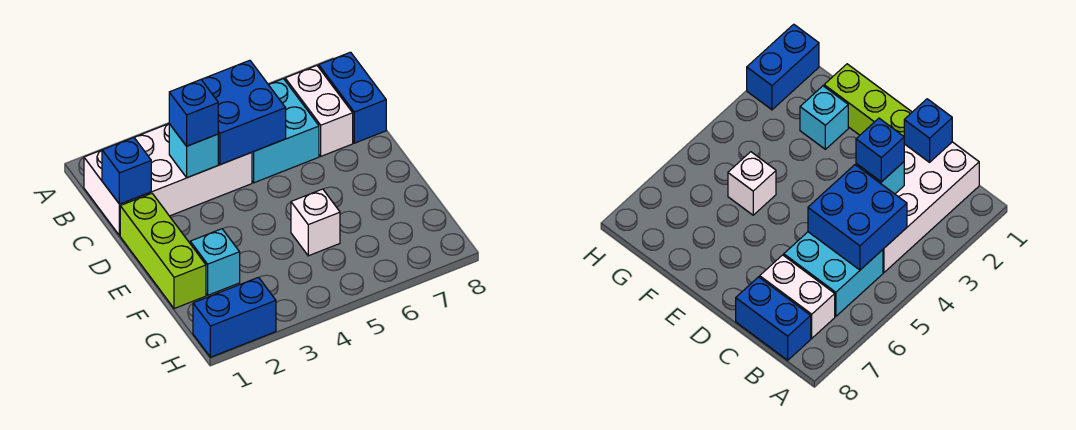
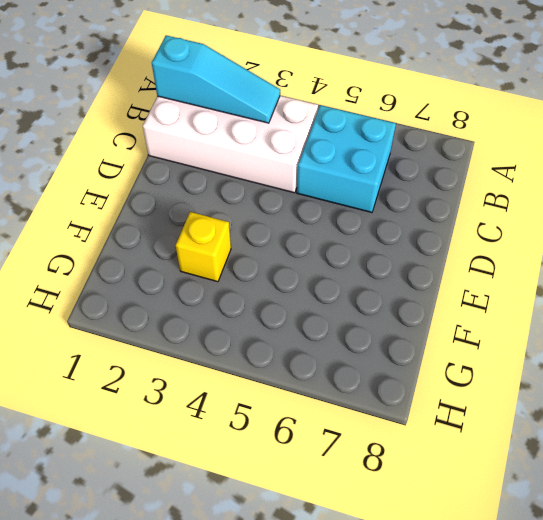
cyan slope B1:B3 level 2 top 1 -> none
yellow brick F3 level 1 -> none
none -> white brick B7:C7 level 1
none -> blue brick B8:C8 level 1
none -> lime brick D1:F1 level 1

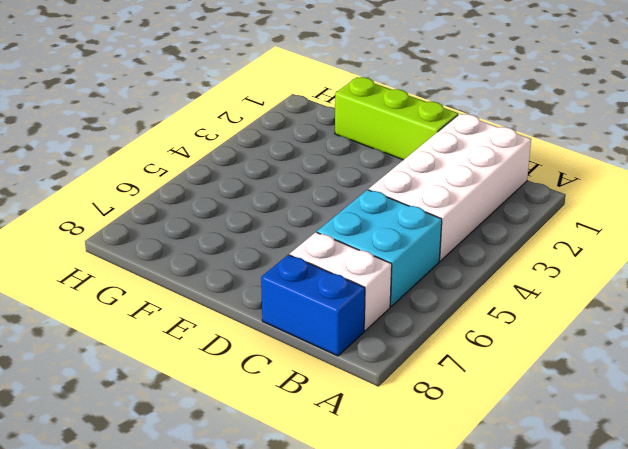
none -> cyan brick F2 level 1
none -> white brick F5 level 1
none -> blue brick H1:H2 level 1

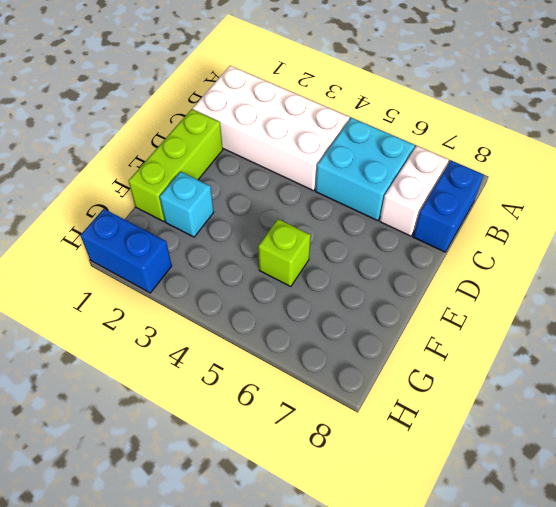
lime brick F5 level 1 -> white brick F5 level 1
none -> blue brick B4:C5 level 2
none -> blue brick C1 level 2
none -> cyan brick C3 level 2

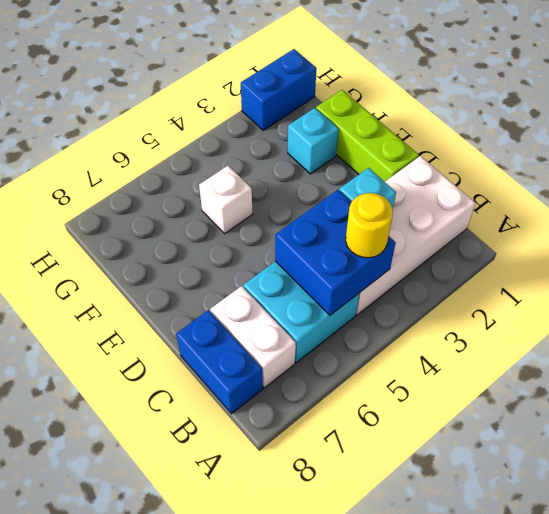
yellow round brick B4 level 3 -> none
none -> blue brick C1 level 2
none -> blue brick C3 level 3

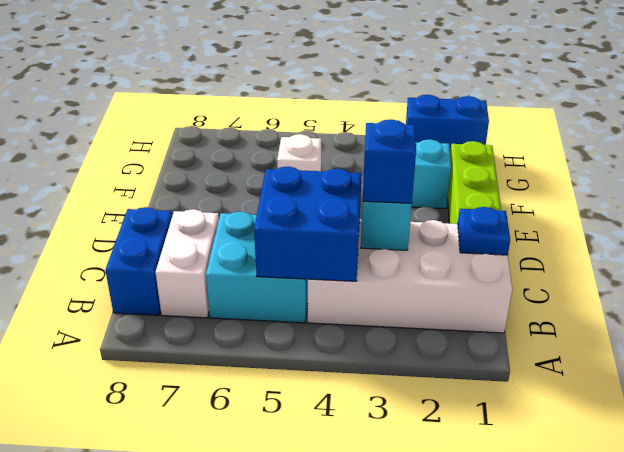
blue plate C1 level 2 -> blue brick C1 level 2

